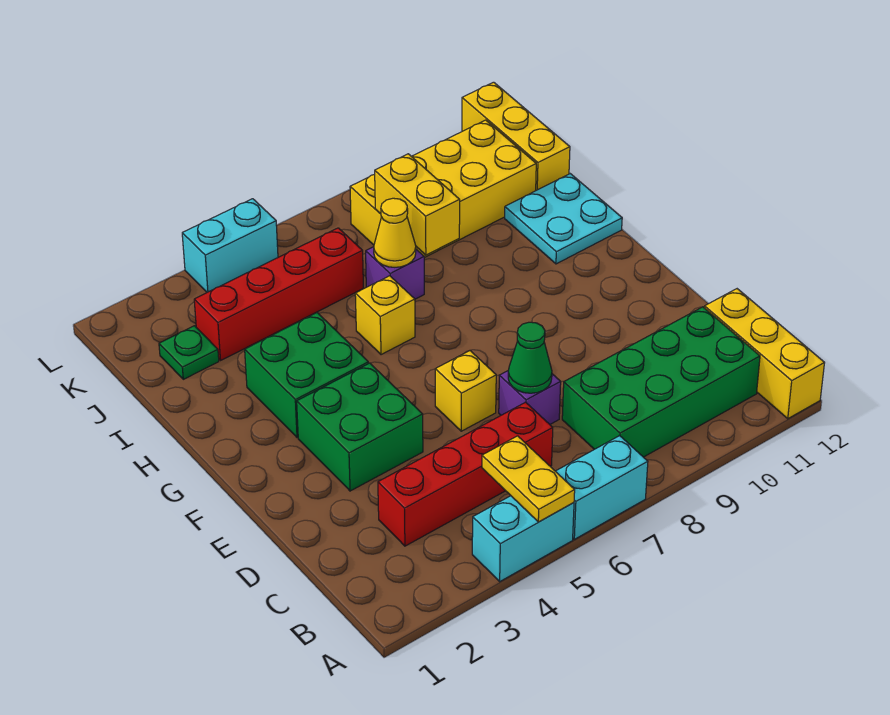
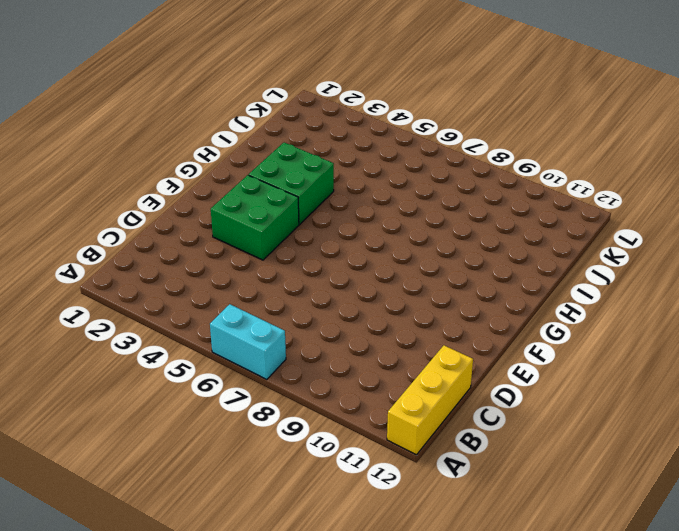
none -> cyan brick A4:A5 level 1
none -> green brick B8:C11 level 1
none -> red brick C3:C6 level 1

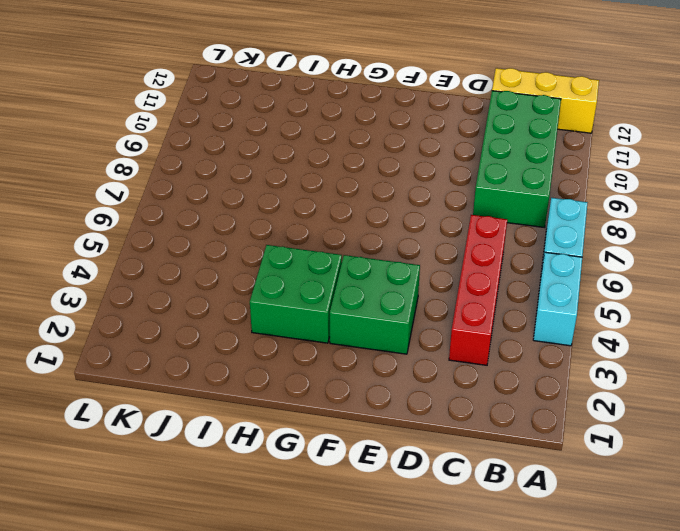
none -> purple brick D7 level 1
none -> yellow brick E6 level 1
none -> yellow brick H6 level 1

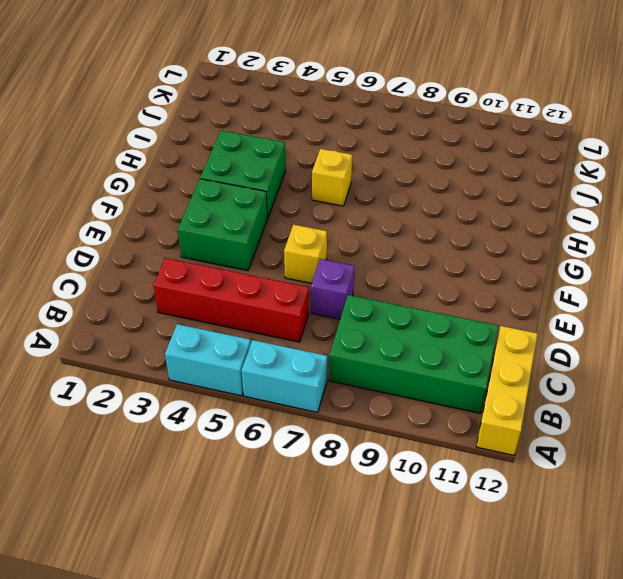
none -> cyan plate H11:I12 level 1
none -> purple brick I7 level 1
none -> green plate J2 level 1

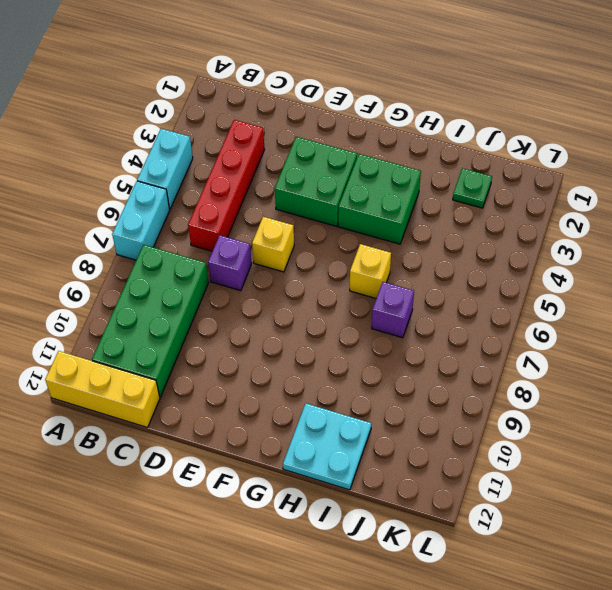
none -> red brick J3:J6 level 1
none -> yellow brick J8:K11 level 1
none -> yellow brick J12:L12 level 1

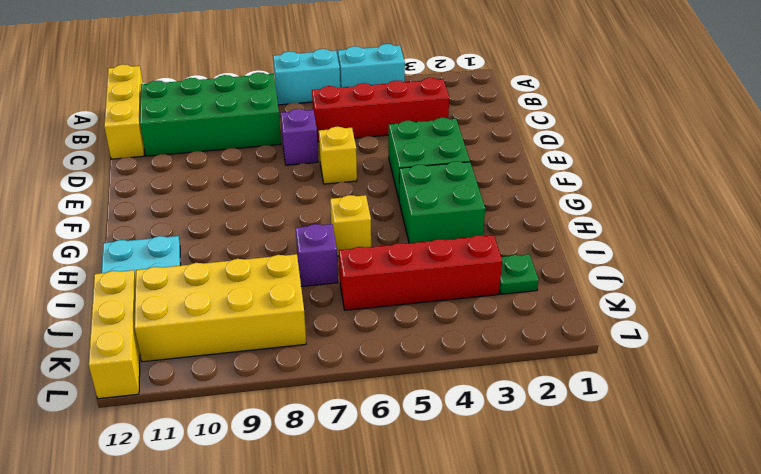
none -> cyan brick L4:L5 level 1
none -> yellow plate A5:B5 level 2
none -> green cone D7 level 2

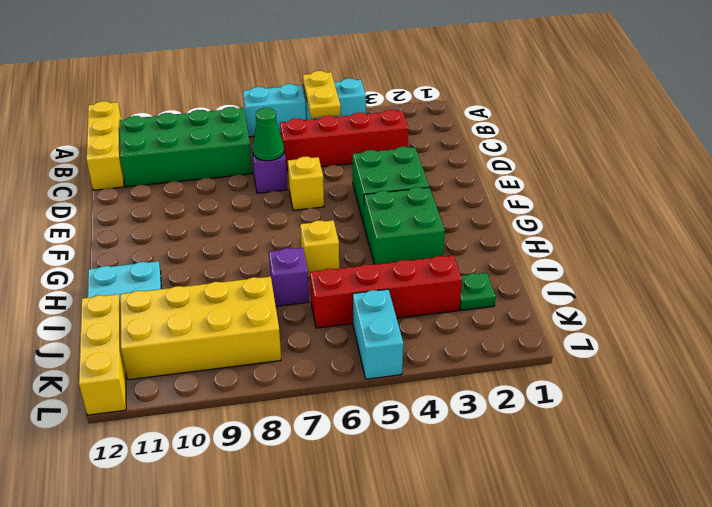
cyan brick K5:L5 level 1 -> cyan brick L4:L5 level 1
none -> yellow cone I7 level 2
none -> yellow brick I8:J8 level 2

